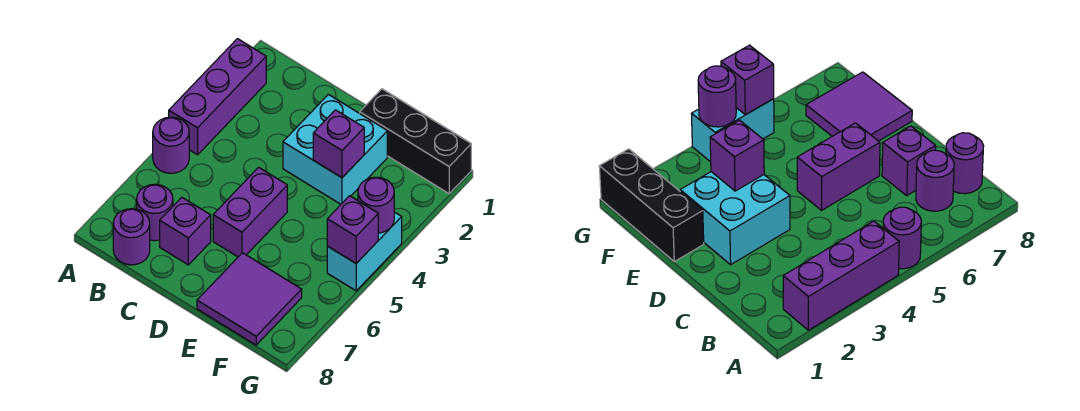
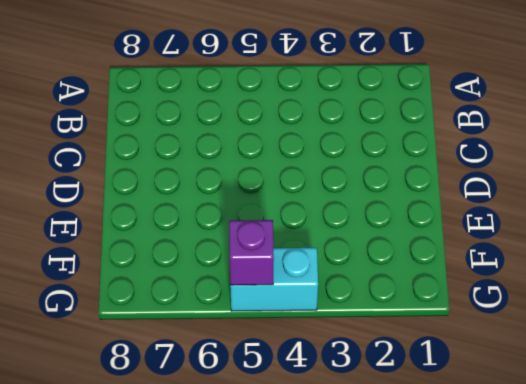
none -> purple brick A2:A4 level 1
none -> purple round brick A5 level 1
none -> purple round brick B7 level 1

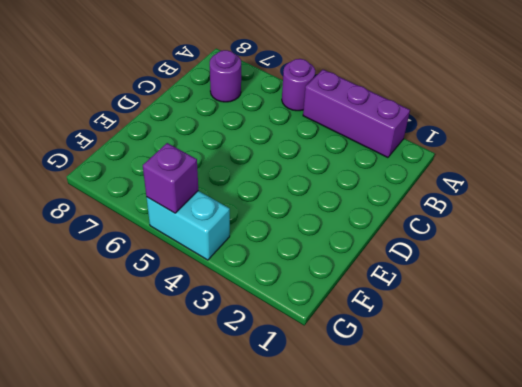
none -> purple round brick B8 level 1
none -> purple brick C7 level 1
none -> cyan brick D2:E3 level 1

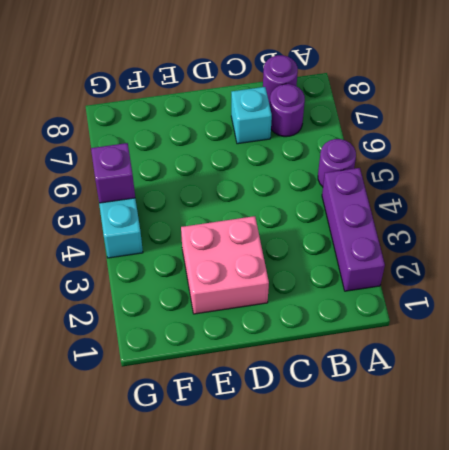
cyan brick C7 level 1 -> purple brick C7 level 1
pink brick D2:E3 level 1 -> cyan brick D2:E3 level 1
none -> purple brick D5:D6 level 1
none -> black brick E1:G1 level 1
none -> purple tile E7:F8 level 1

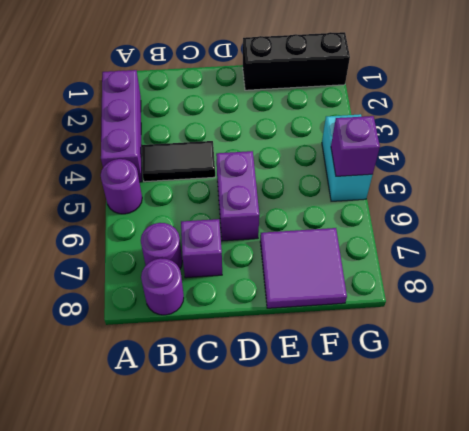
black tile B4:C4 level 1 -> none
none -> cyan brick D2:E3 level 1
none -> purple brick E3 level 2
none -> purple round brick G4 level 2

